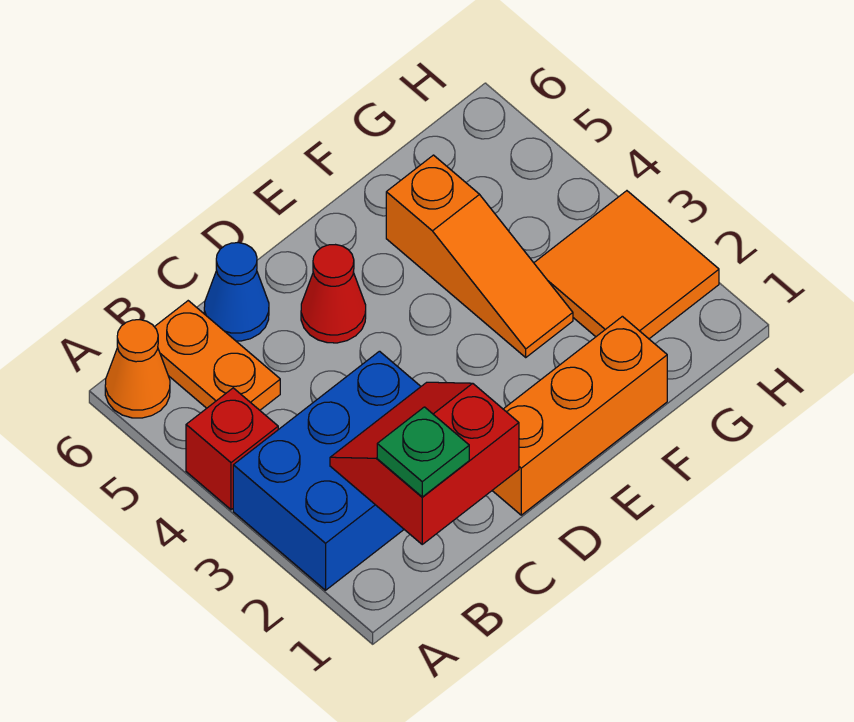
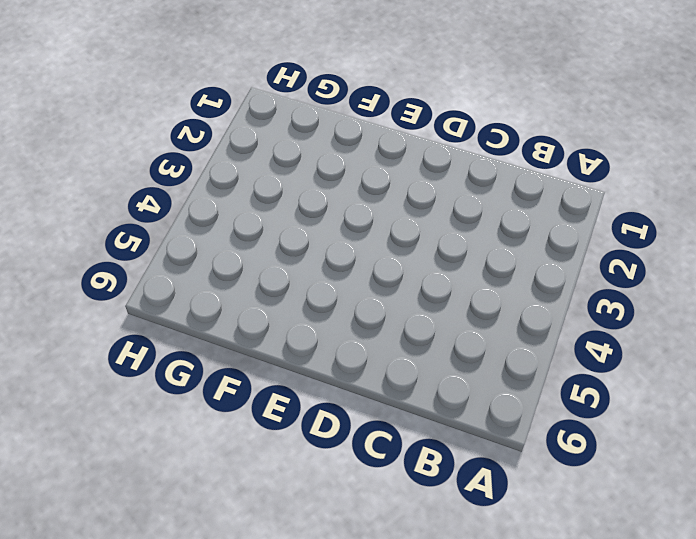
none -> blue brick A2:C3 level 1
none -> red brick A4 level 1

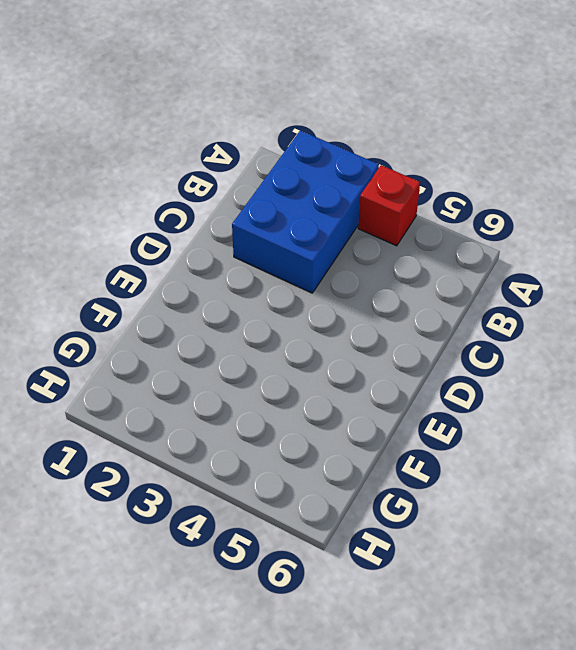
none -> orange cone A6 level 1
none -> orange plate B5:B6 level 1

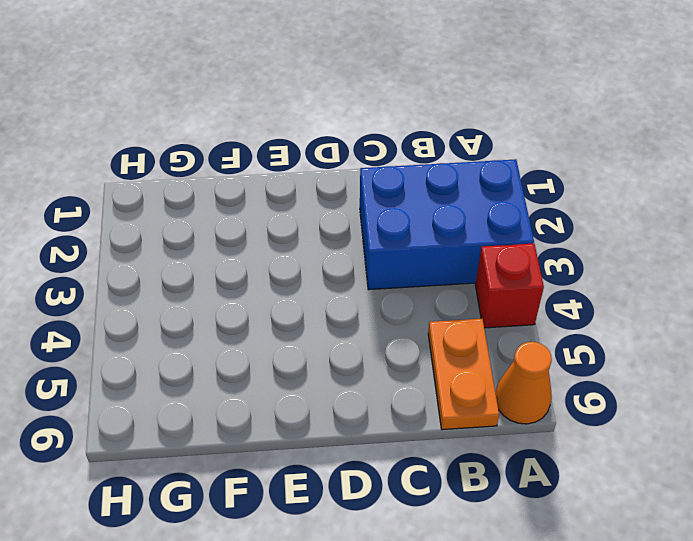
none -> blue cone C6 level 1
none -> orange brick D1:F1 level 1

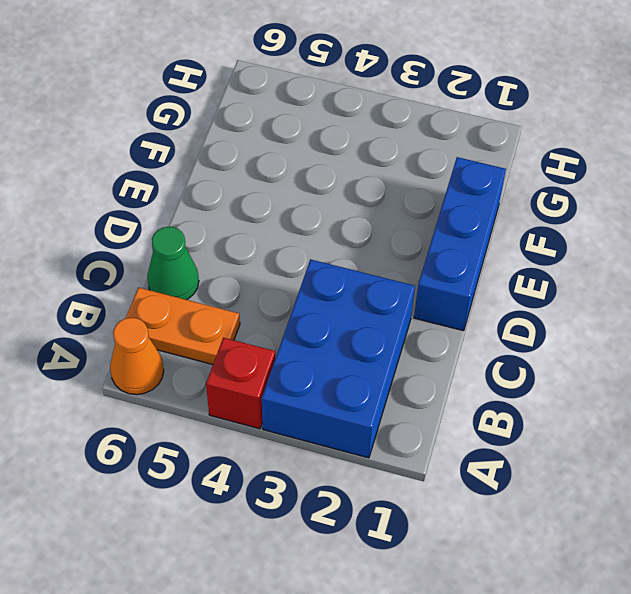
green cone C6 level 1 -> blue cone C6 level 1
blue brick D1:F1 level 1 -> orange brick D1:F1 level 1
none -> red cone D5 level 1
none -> orange slope F3:F5 level 1 top 5

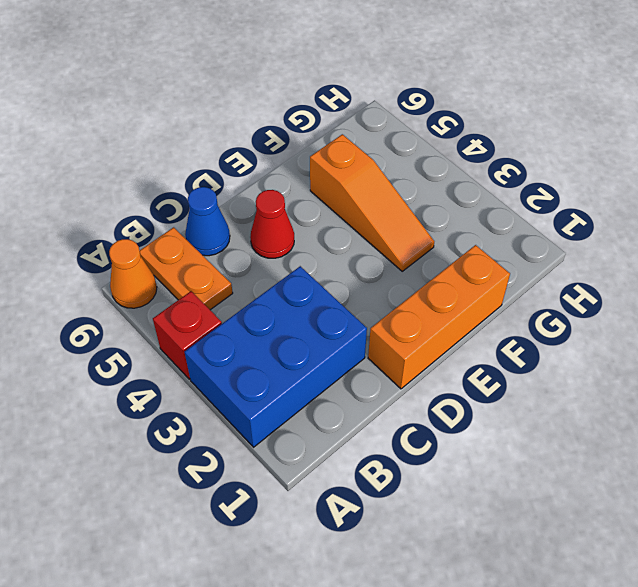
none -> orange tile G2:H3 level 1
none -> red slope B1:C2 level 2 top 1

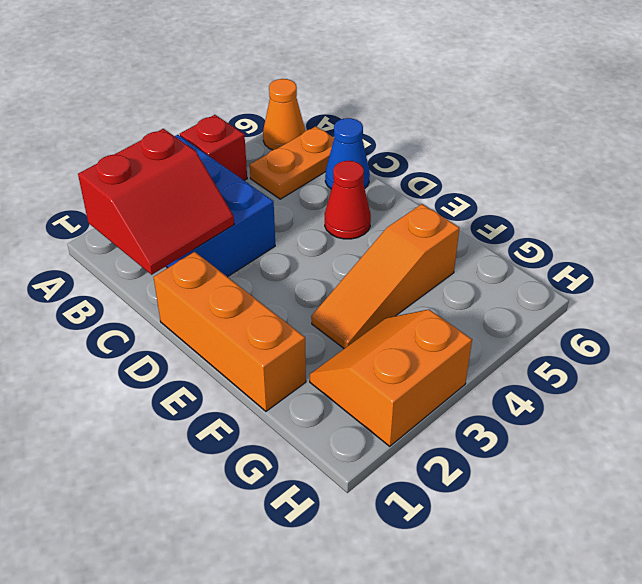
red slope B1:C2 level 2 top B -> red slope B1:C2 level 2 top 1
orange slope G2:H3 level 1 top H -> orange tile G2:H3 level 1
none -> green plate B1 level 3

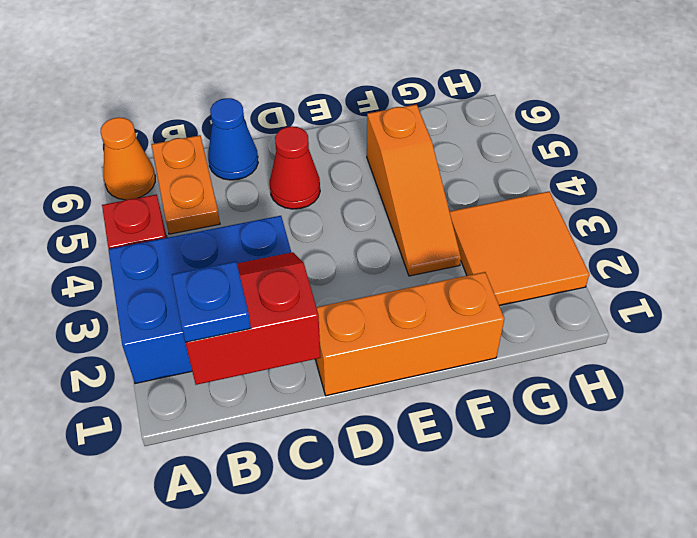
blue plate B1 level 3 -> green plate B1 level 3

